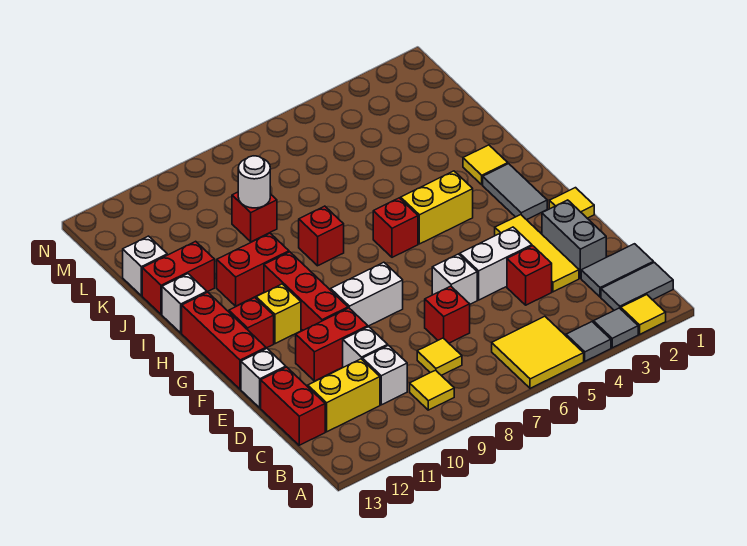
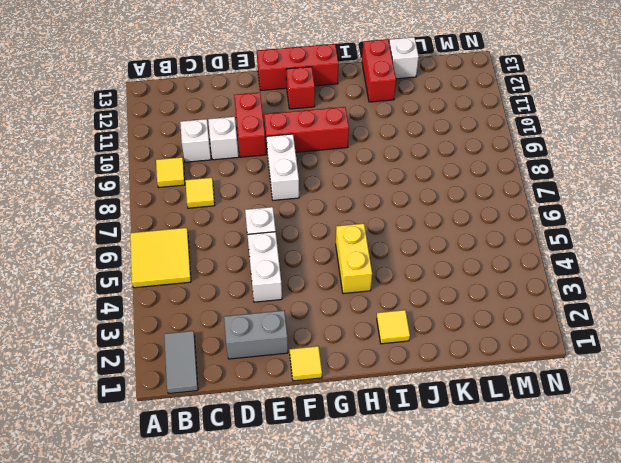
none -> yellow tile A2 level 1
none -> grey tile A3 level 1
none -> grey tile A4 level 1
none -> grey tile C1:C2 level 1

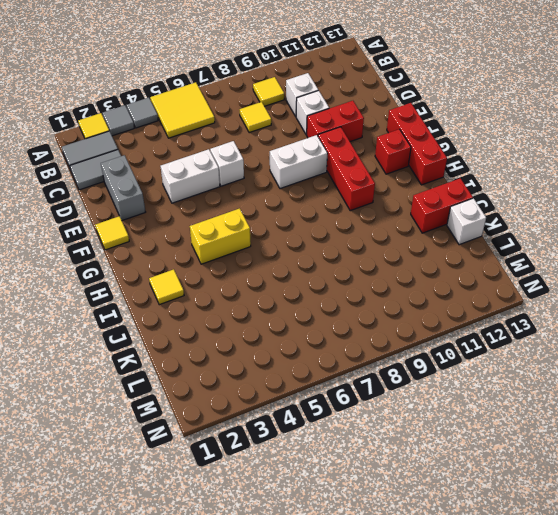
none -> yellow brick C11:C12 level 1
none -> red brick C13:D13 level 1
none -> yellow tile D3:F3 level 1
none -> red brick D4 level 1

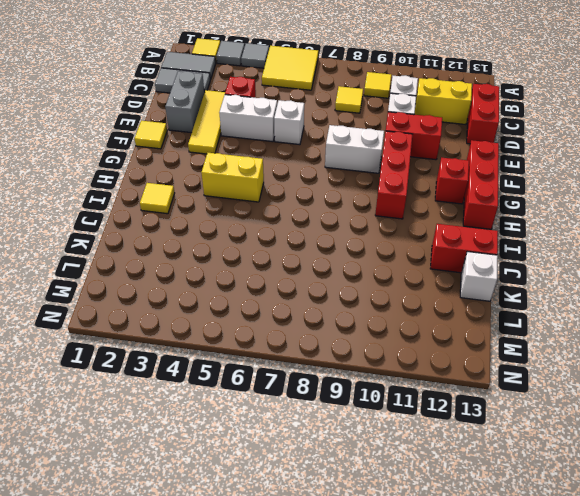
none -> red brick D7 level 1
none -> white brick E13 level 1
none -> grey tile G2:H2 level 1
none -> yellow brick G11 level 1

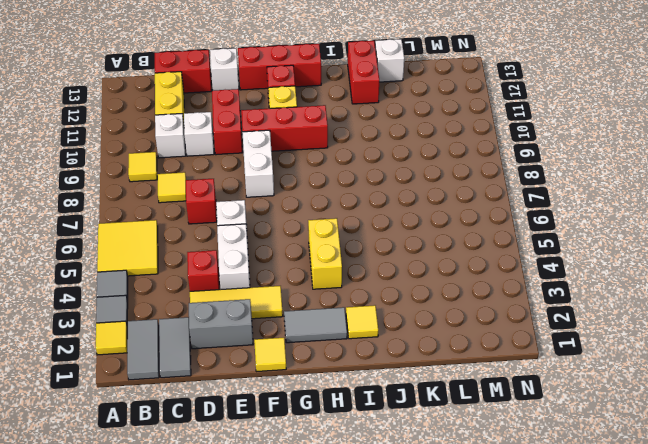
none -> red brick H6 level 1
none -> red brick I8 level 1
none -> red brick I10:I11 level 1
none -> white brick I13 level 1

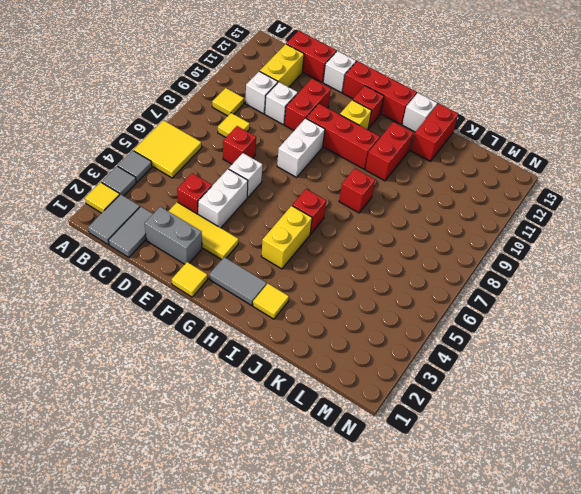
none -> red brick K9 level 1
none -> white brick K13 level 1
none -> white round brick K9 level 2

